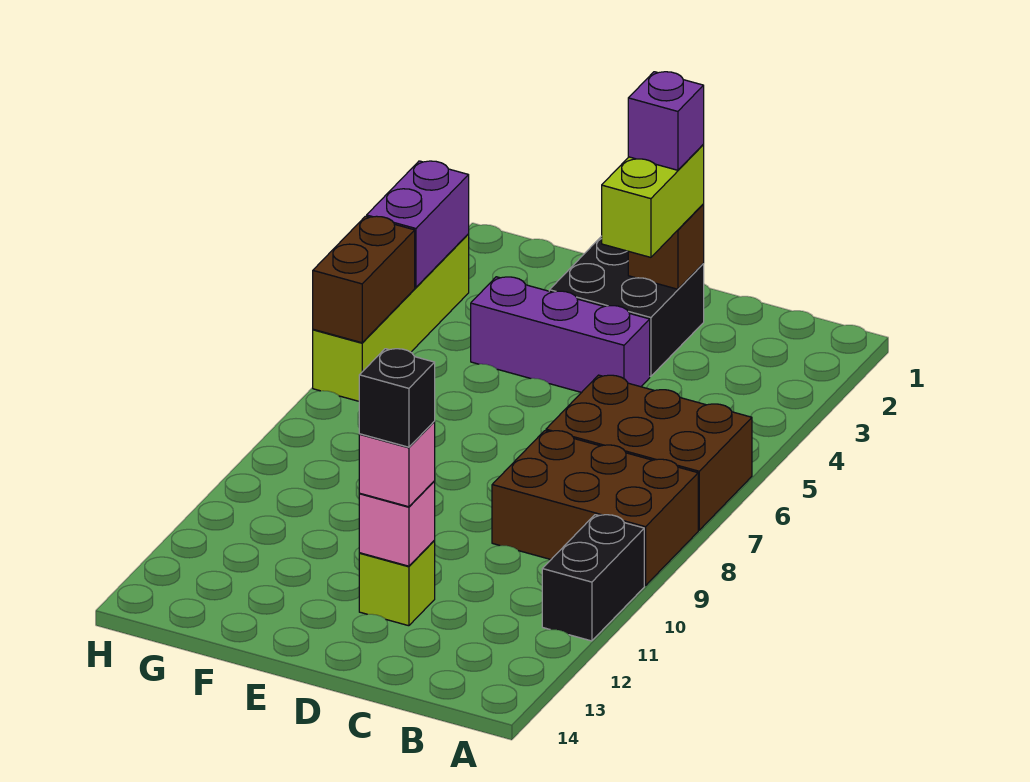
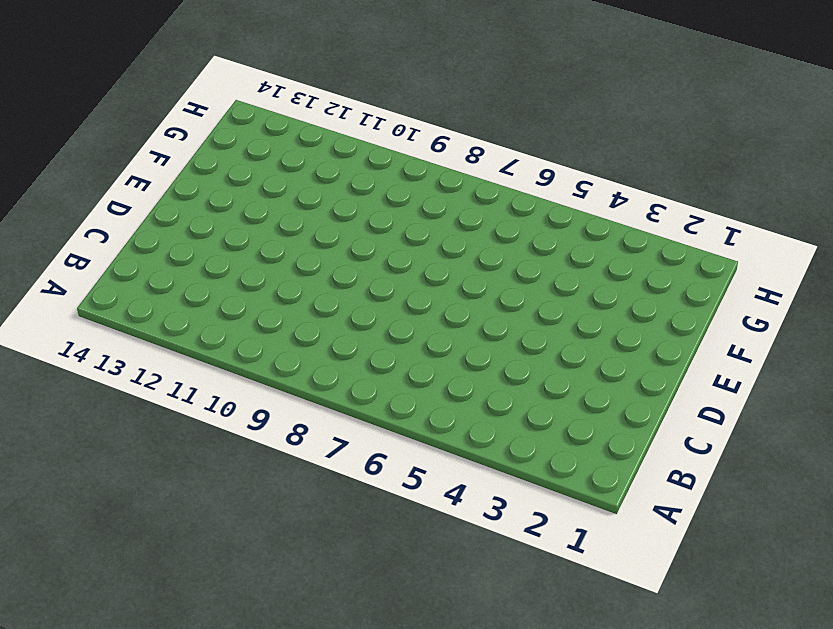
none -> brown brick A6:C7 level 1
none -> brown brick A8:C9 level 1
none -> black brick A10:A11 level 1

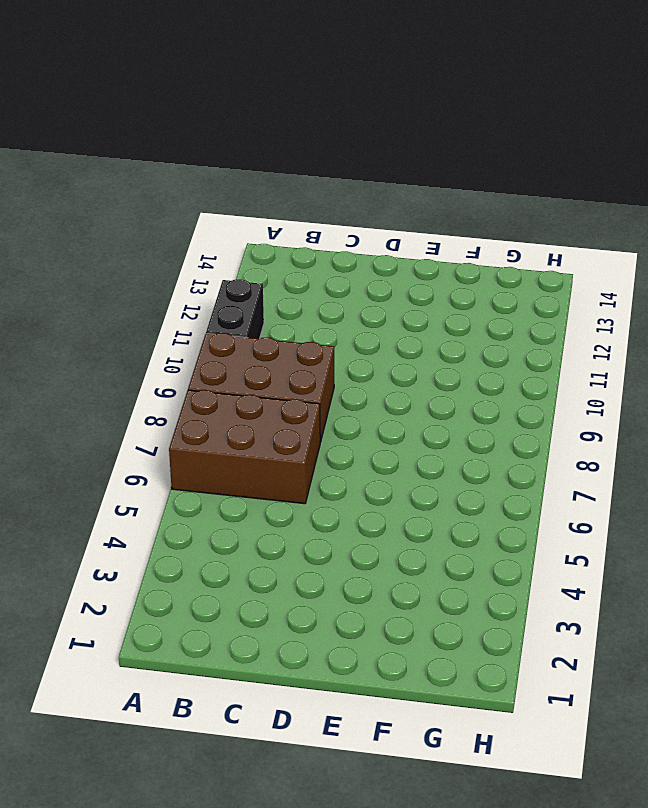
none -> black brick D2:E3 level 1
none -> purple brick D4:F4 level 1
none -> lime brick D12 level 1

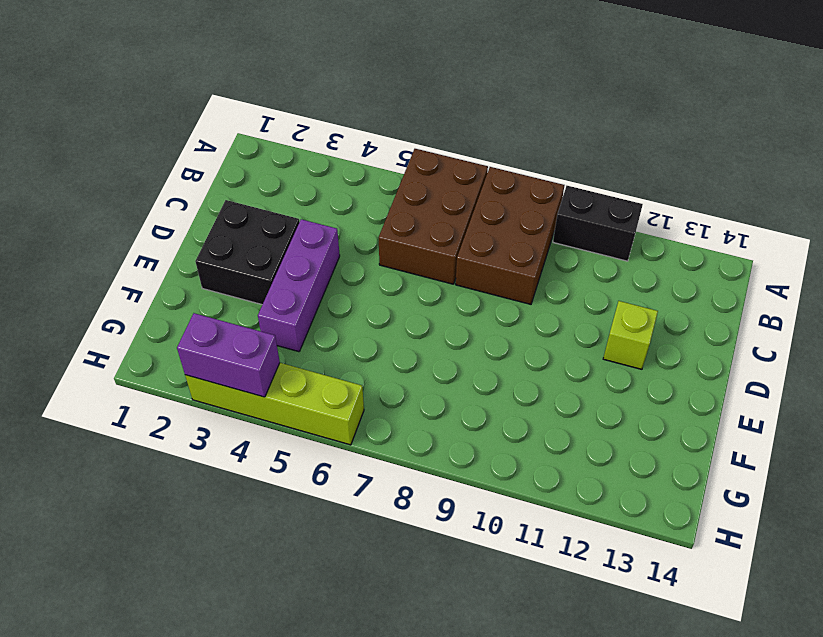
none -> brown brick D2 level 2
none -> pink brick D12 level 2
none -> brown brick H5:H6 level 2

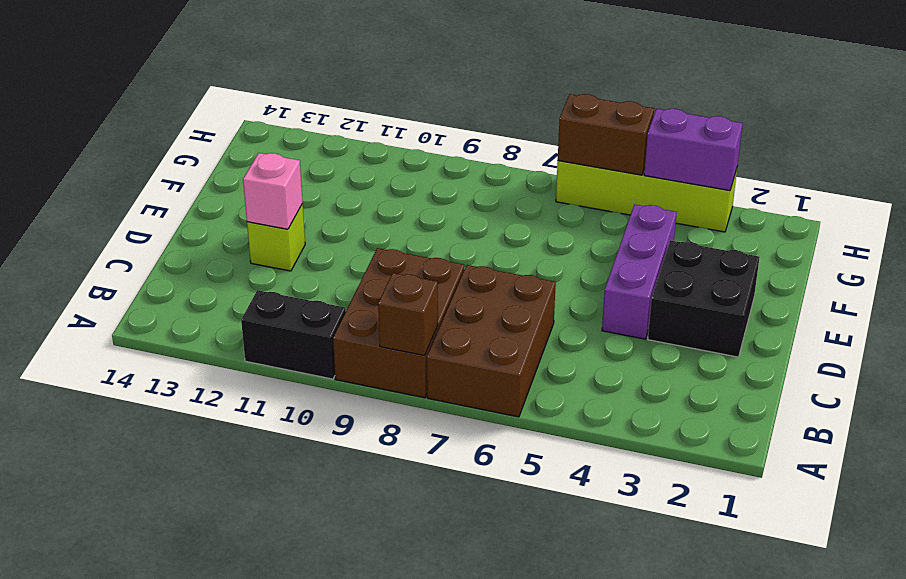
brown brick A8 level 2 -> brown brick D2 level 2
none -> lime brick D2:D3 level 3
none -> pink brick D12 level 3
none -> purple brick D2 level 4

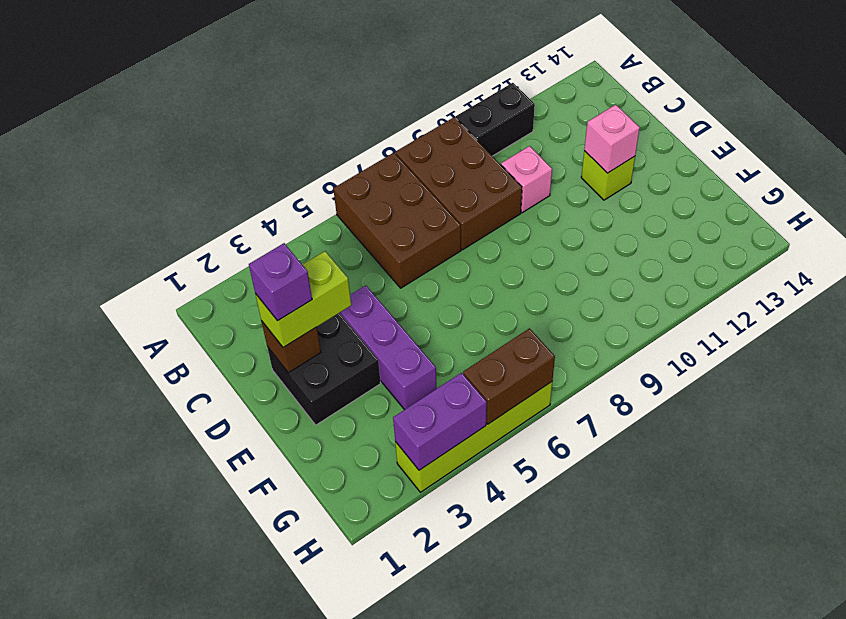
pink brick C10 level 1 -> pink brick D12 level 3
none -> black brick D12 level 4

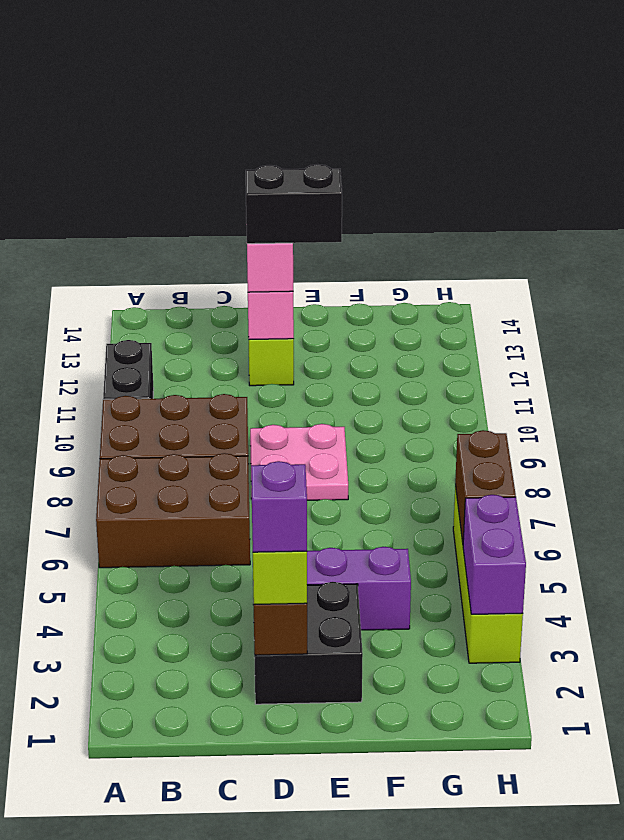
pink plate D8:E9 level 1 -> none
black brick D12:E12 level 4 -> black brick D12 level 4

